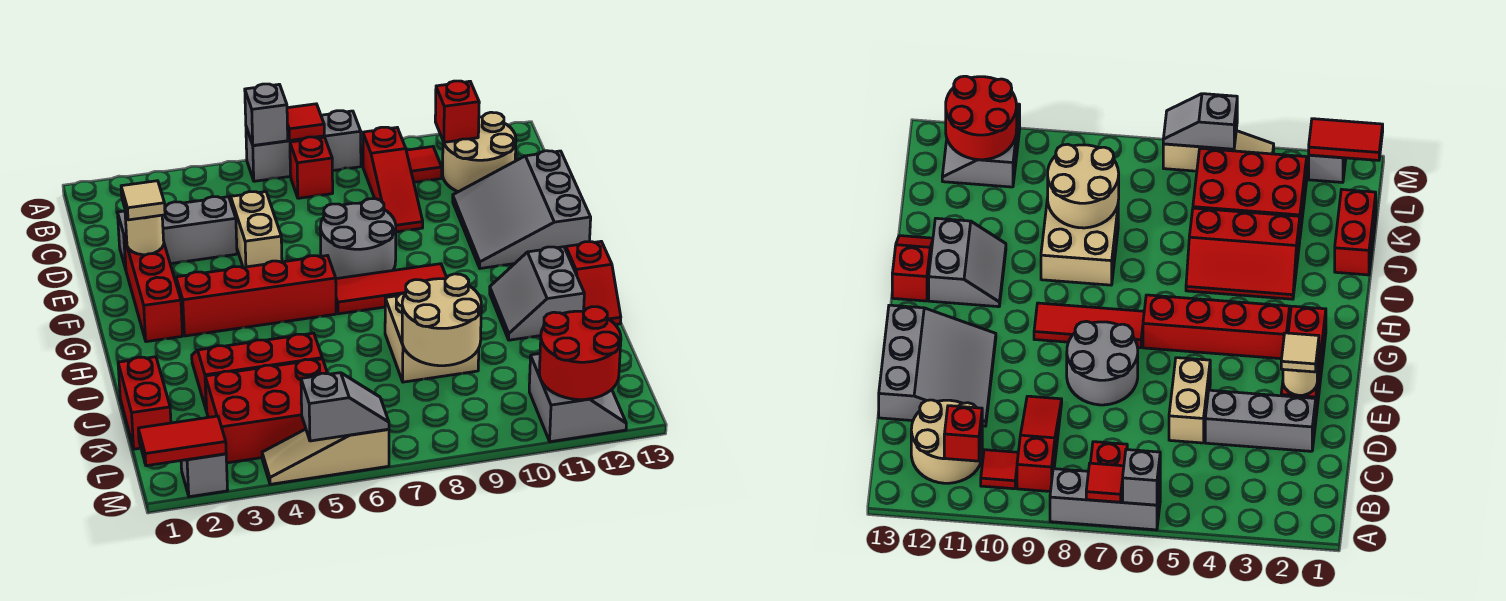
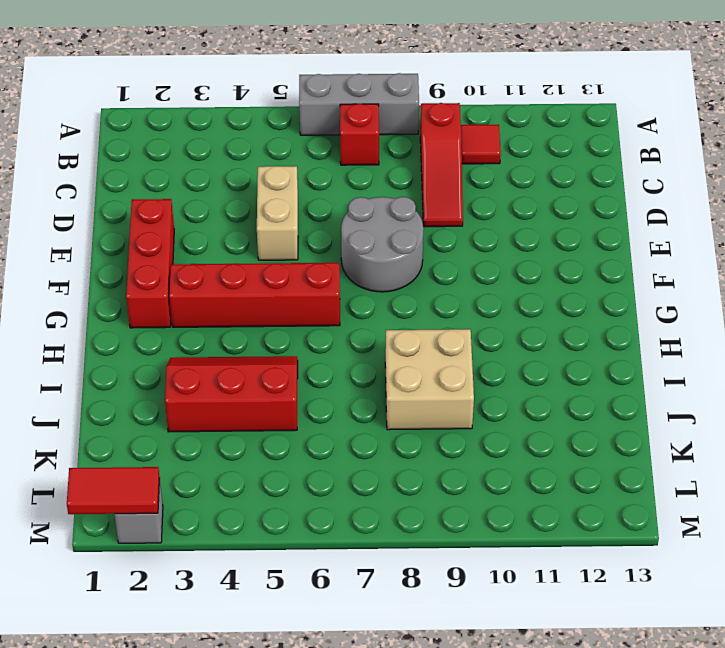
none -> tan round brick B11:C12 level 1
none -> grey brick D2:D4 level 1
none -> grey slope D11:F13 level 1 top 13
none -> red tile G7:G9 level 1

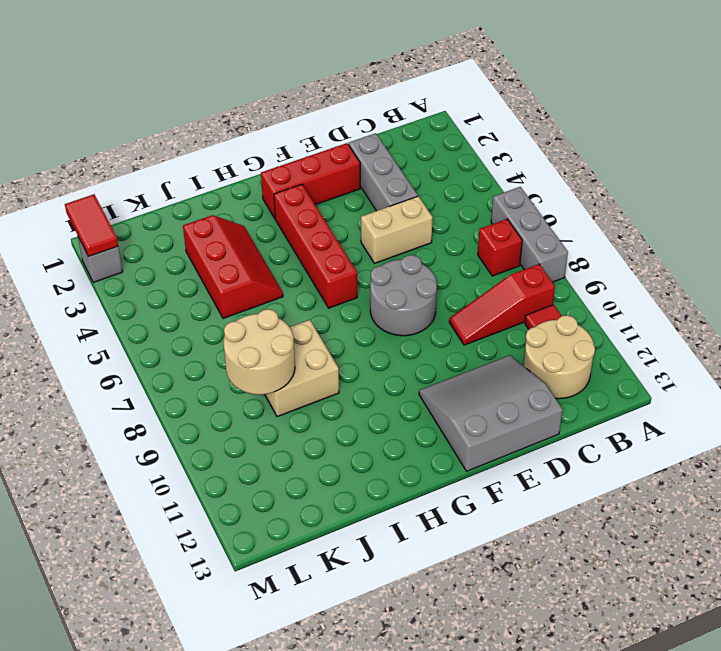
none -> red tile G7:G9 level 1
none -> grey slope H11:I12 level 1 top 12
none -> red slope H13:I13 level 1 top H
none -> red brick J1:K1 level 1

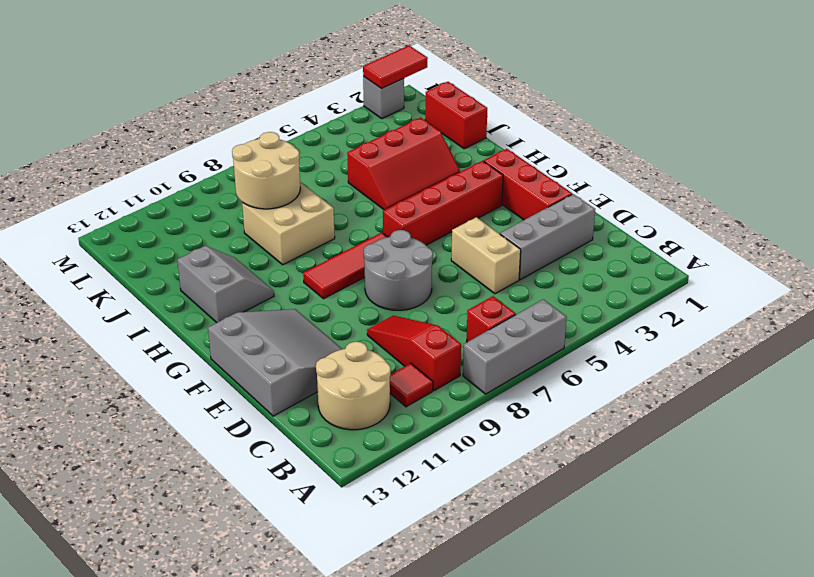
none -> red slope H13:I13 level 1 top H
none -> red brick K3:L5 level 1
none -> grey slope L11:M12 level 1 top 11
none -> tan slope M4:M6 level 1 top 6

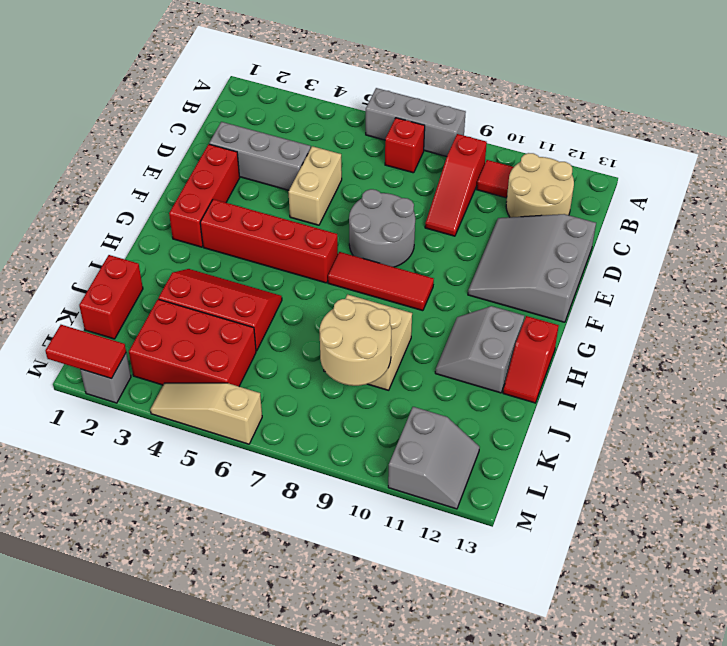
none -> grey brick A6 level 2
none -> red tile A7 level 2
none -> red brick B11 level 2
none -> tan round brick E2 level 2

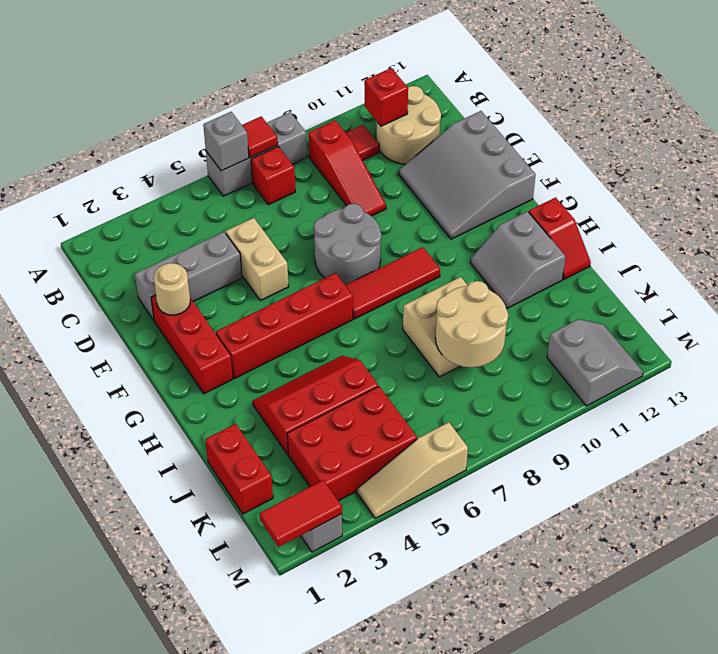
none -> red round brick L11:M12 level 2
none -> grey slope M5:M6 level 2 top 5
none -> tan tile E2 level 3

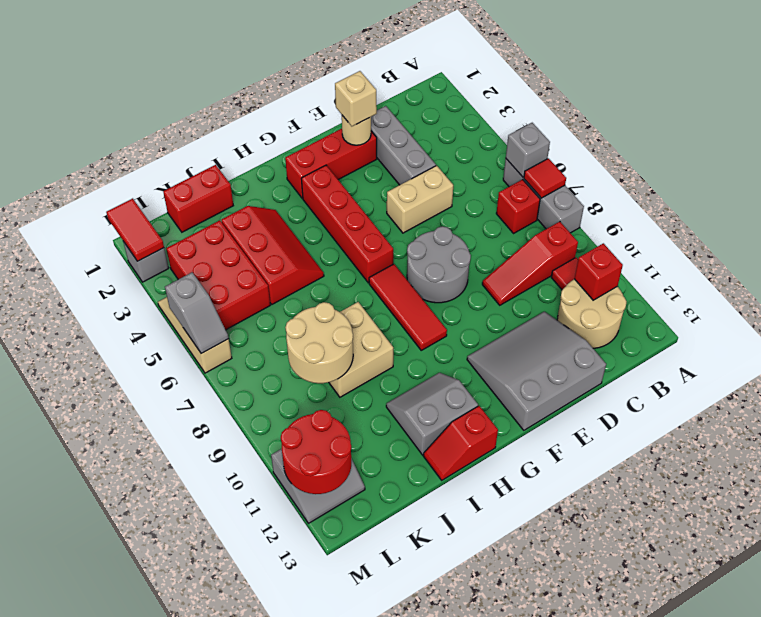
tan brick E2 level 3 -> tan tile E2 level 3

